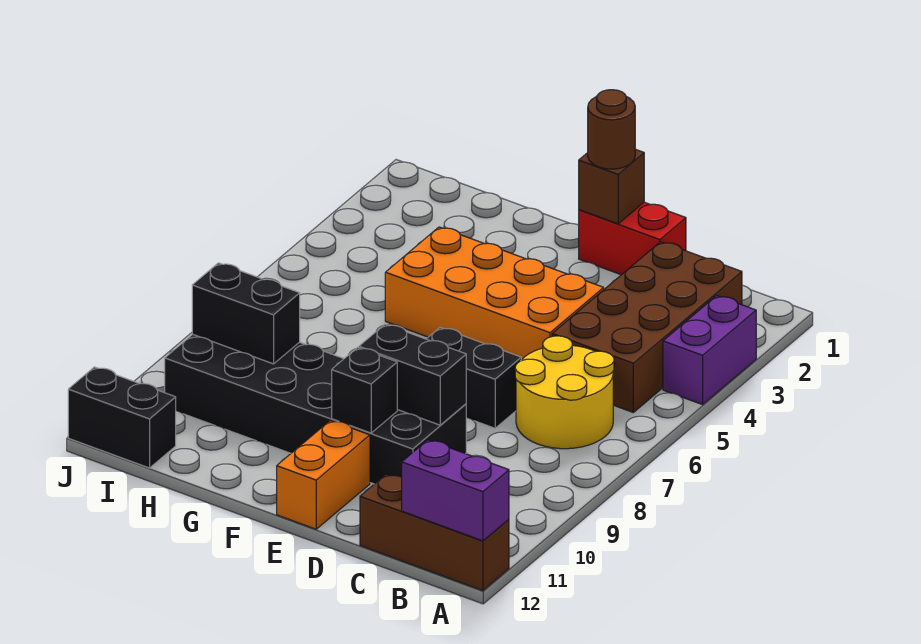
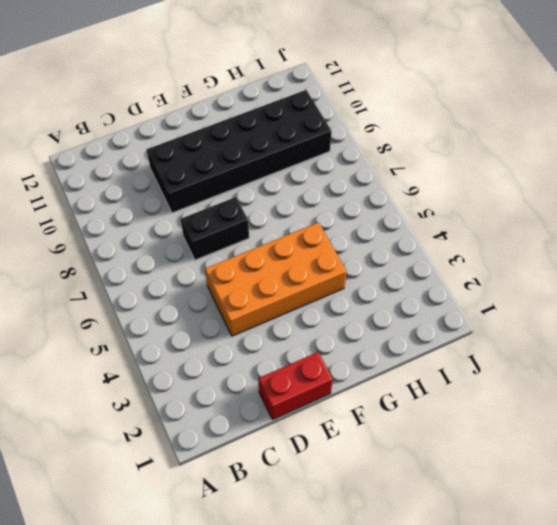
none -> purple brick A3:A4 level 1
none -> brown brick A12:C12 level 1
none -> brown brick B2:C5 level 1

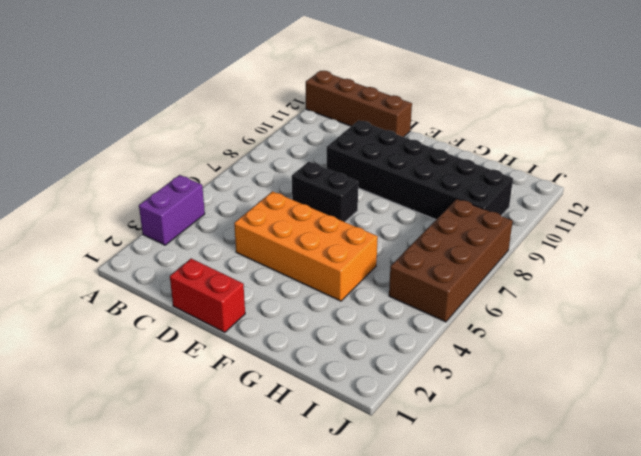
brown brick A12:D12 level 1 -> brown brick A12:C12 level 1
brown brick I5:J8 level 1 -> brown brick B2:C5 level 1
none -> yellow round brick B6:C7 level 1
none -> orange brick E11:E12 level 1
none -> black brick I12:J12 level 1

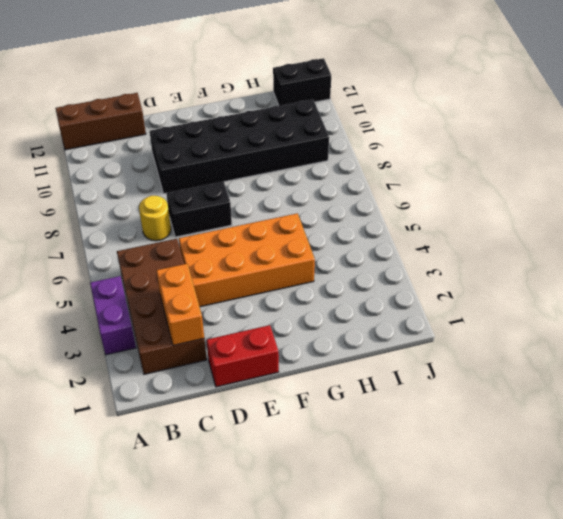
orange brick C2:C3 level 2 -> orange brick E11:E12 level 1
yellow round brick C7 level 1 -> yellow round brick B6:C7 level 1
none -> purple brick A12:B12 level 2
none -> black brick D9:E9 level 2
none -> brown brick E1 level 2

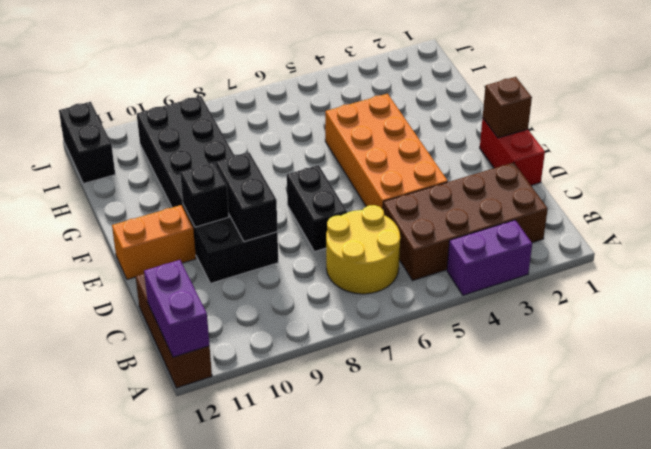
none -> black brick H9:I9 level 2
none -> brown round brick E1 level 3

